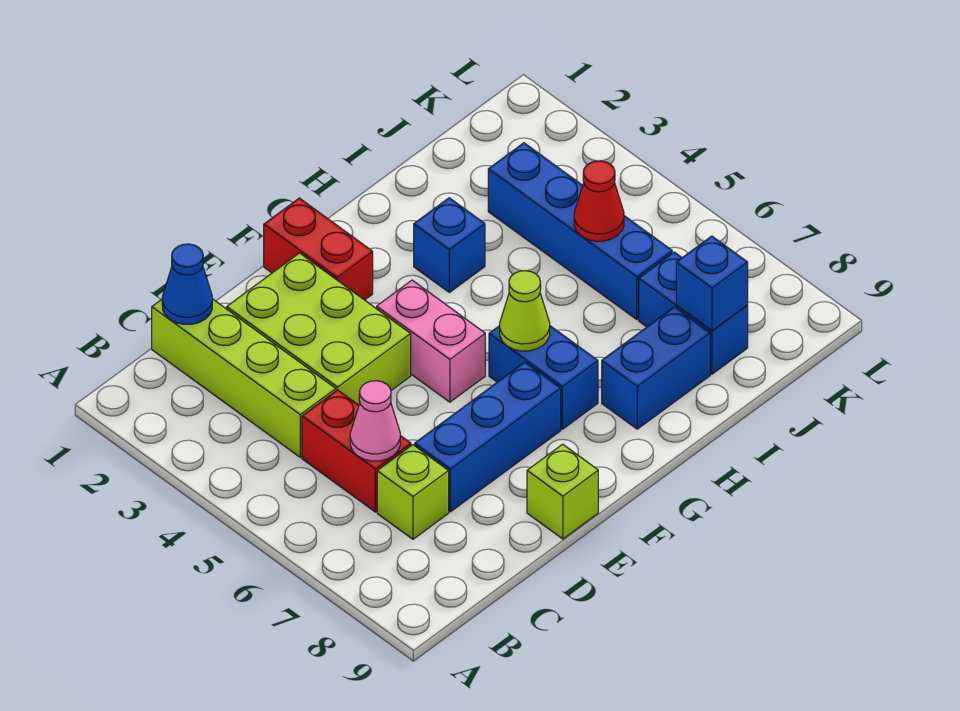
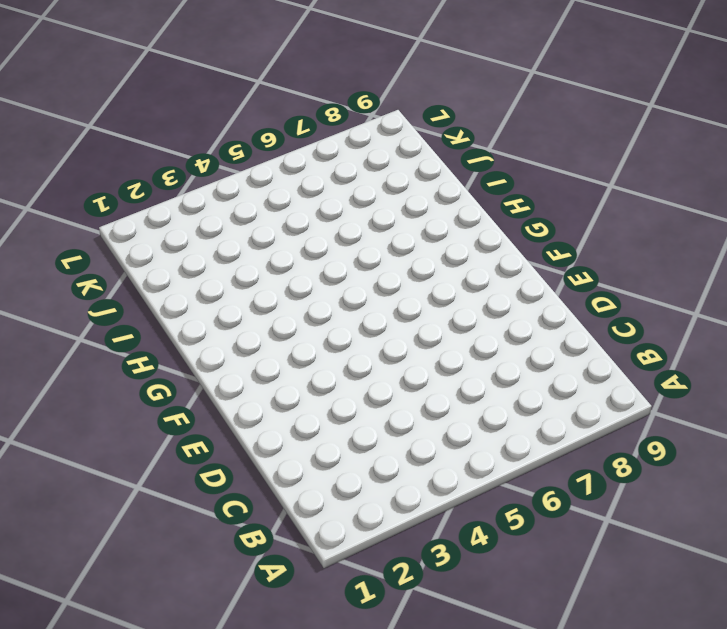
none -> lime brick C1:C4 level 1
none -> red brick C5:C6 level 1
none -> lime brick C7 level 1

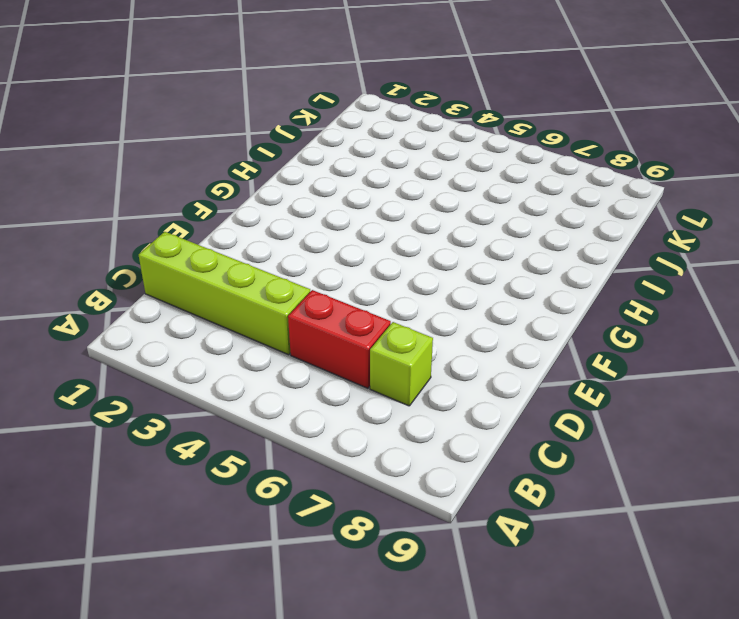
none -> lime brick D2:E4 level 1
none -> blue brick D7:F7 level 1
none -> lime brick E9 level 1

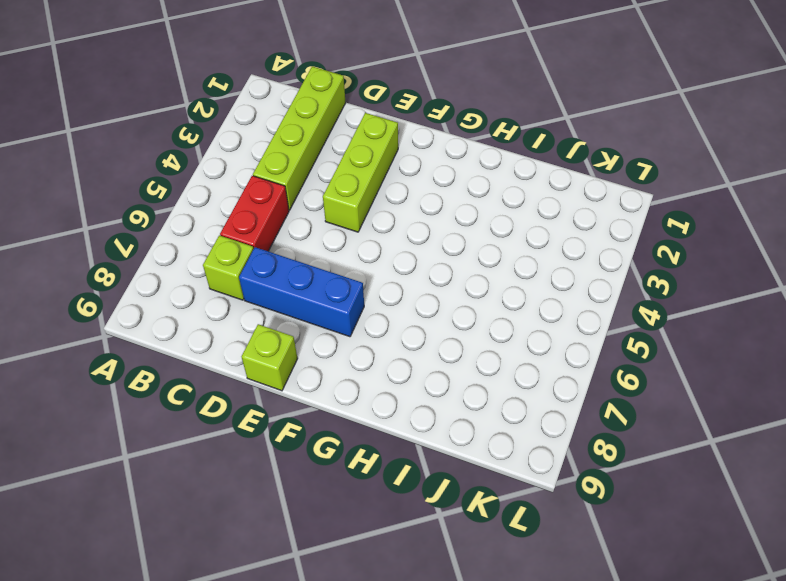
lime brick E2:E4 level 1 -> lime brick D2:E4 level 1
none -> red brick F1:F2 level 1
none -> pink brick F4:F5 level 1
none -> blue brick G6:G7 level 1

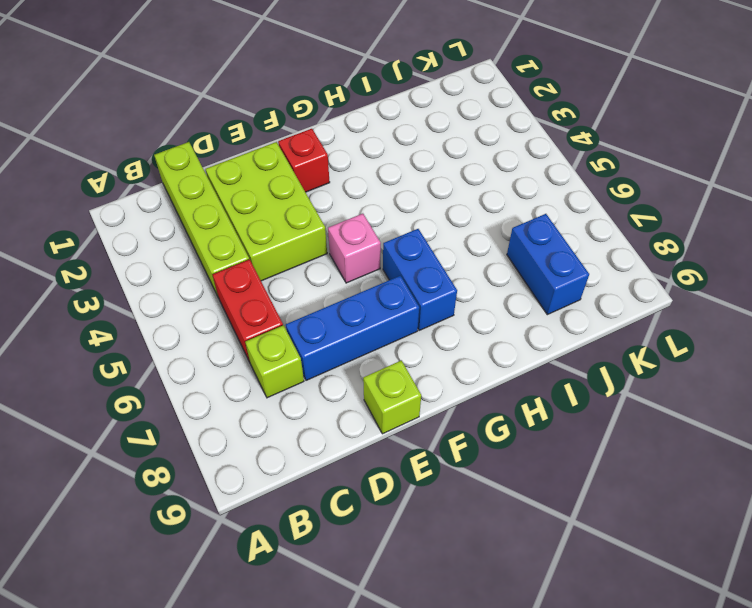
red brick F2 level 1 -> red brick F1:F2 level 1
pink brick F5 level 1 -> pink brick F4:F5 level 1
none -> blue brick H3 level 1
none -> blue brick H8:I8 level 1
none -> blue brick J3:J6 level 1

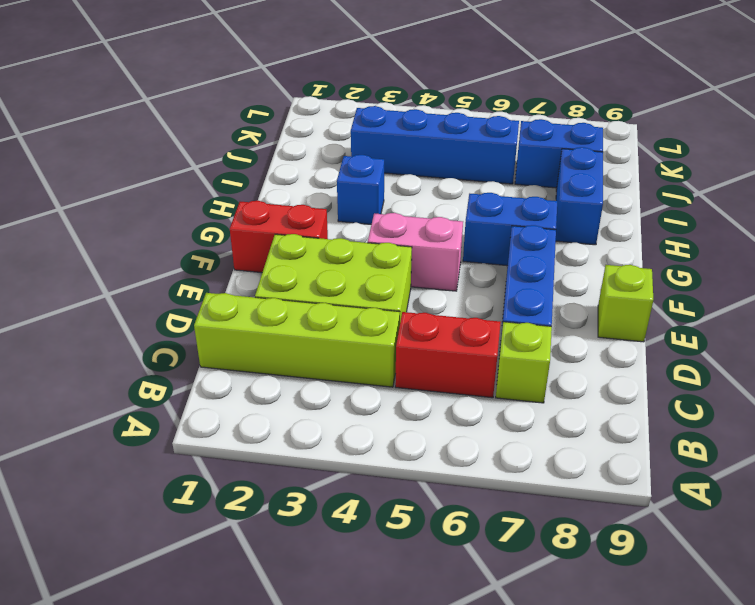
none -> blue cone C1 level 2
none -> pink cone C6 level 2
none -> lime cone G6 level 2

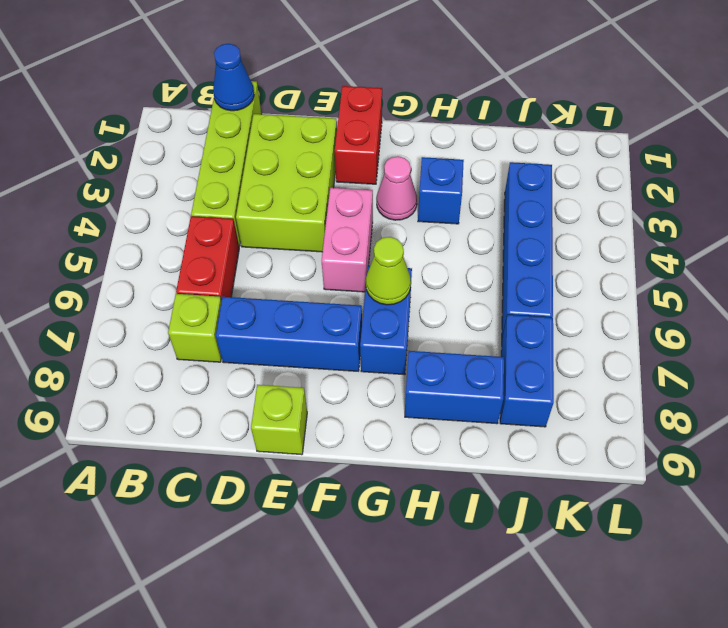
pink cone G3 level 1 -> pink cone C6 level 2
none -> red cone J5 level 2
none -> blue brick J8 level 2

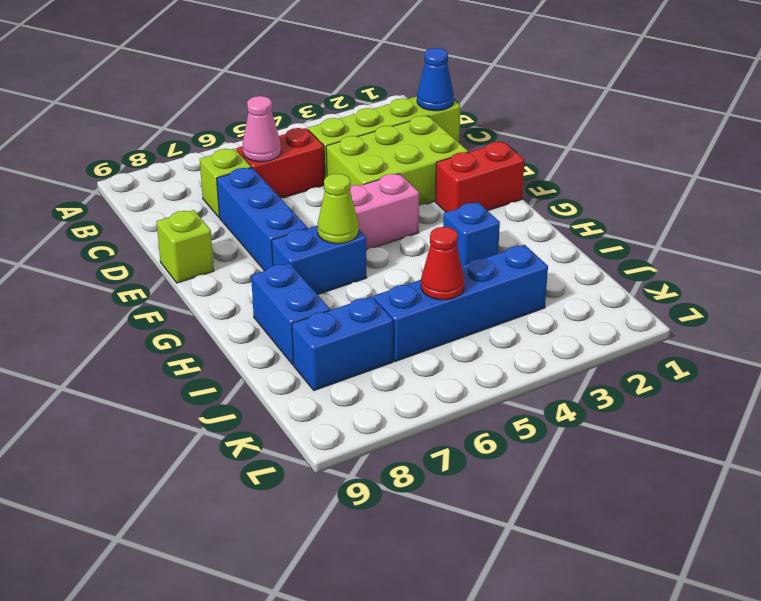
none -> blue brick J8 level 2

